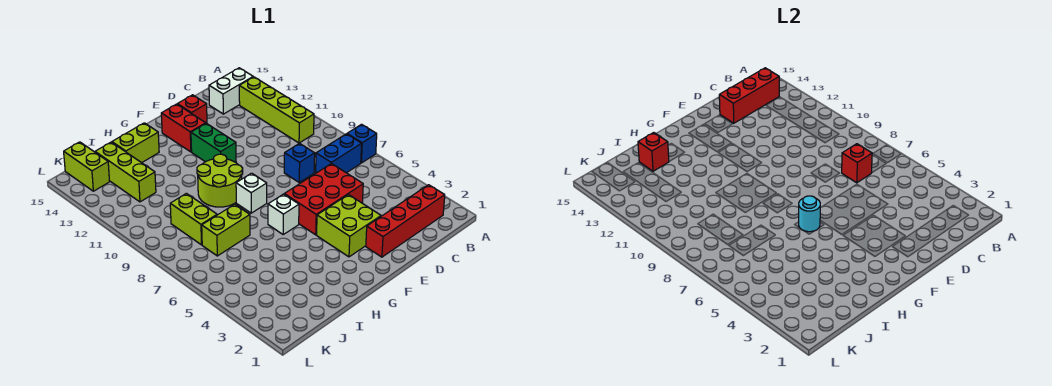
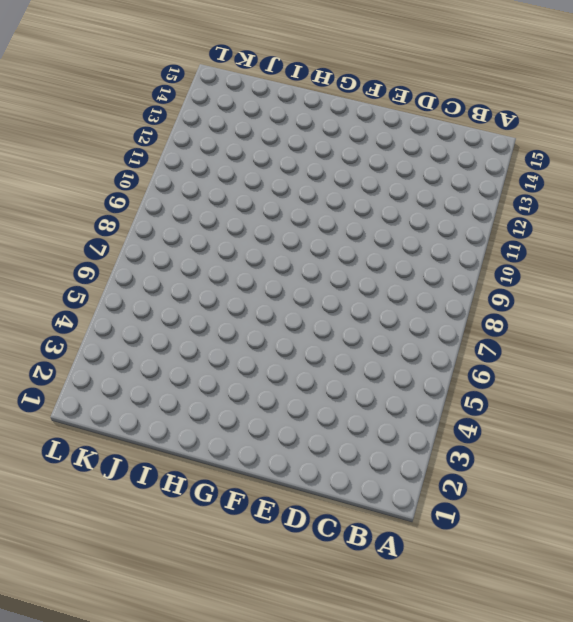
none -> blue brick A7 level 1
none -> red brick B2:E2 level 1
none -> blue brick B7:C7 level 1

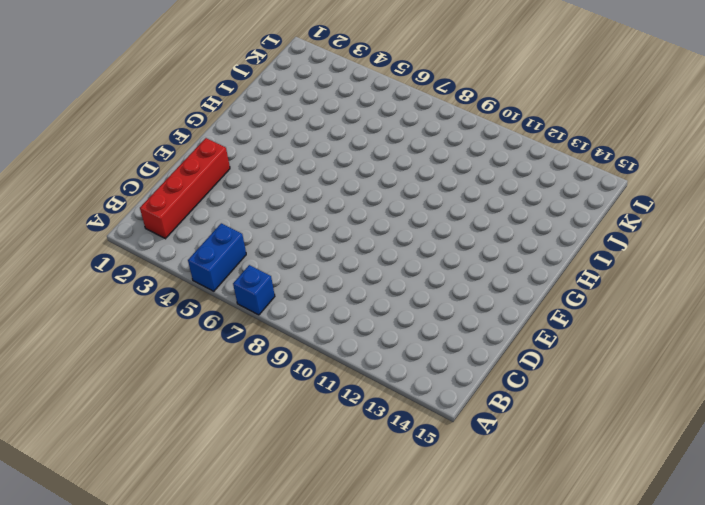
blue brick A5:B5 level 1 -> blue brick B7:C7 level 1
none -> lime brick B10:B13 level 1
none -> white brick B14:C14 level 1
none -> red brick D5:F6 level 1

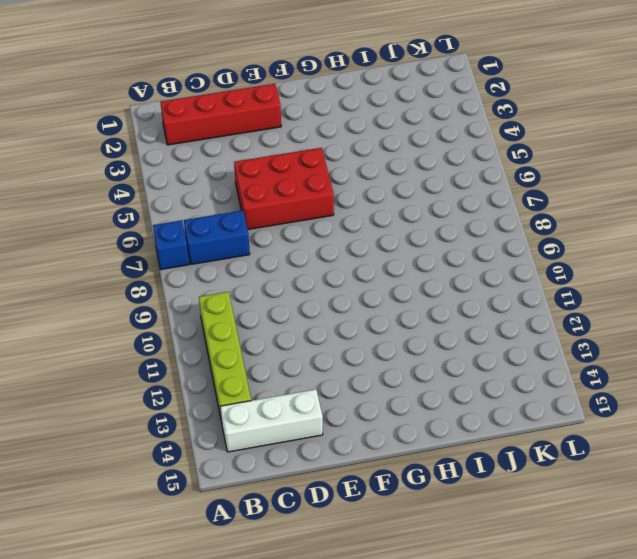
white brick B14:D14 level 1 -> white brick B14:C14 level 1
none -> blue brick D8 level 1
none -> lime brick E3:F4 level 1
none -> red brick E14 level 1

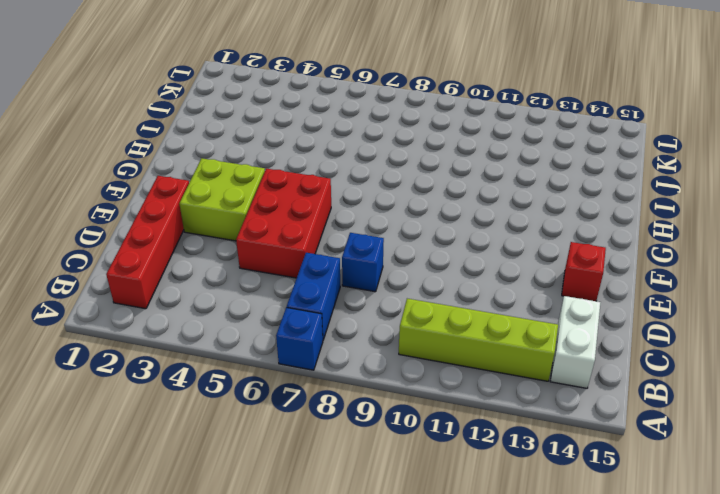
none -> green brick F11:F12 level 1
none -> red brick F13:F14 level 1
none -> white brick G6 level 1

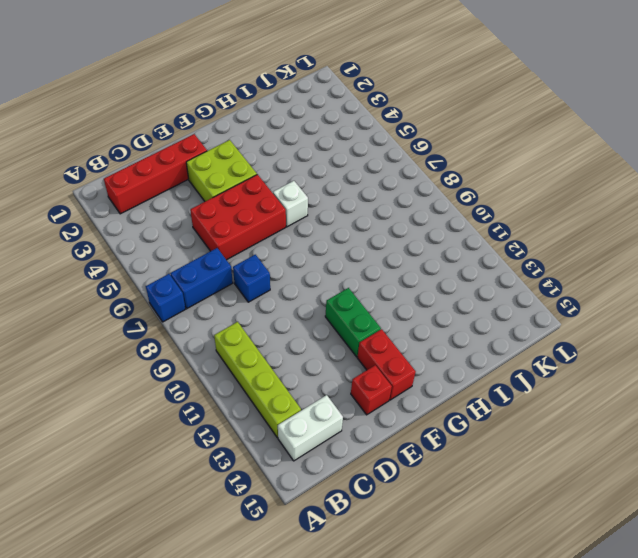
none -> white brick G8 level 1
none -> lime round brick G9:H10 level 1
none -> lime brick H14:I14 level 1

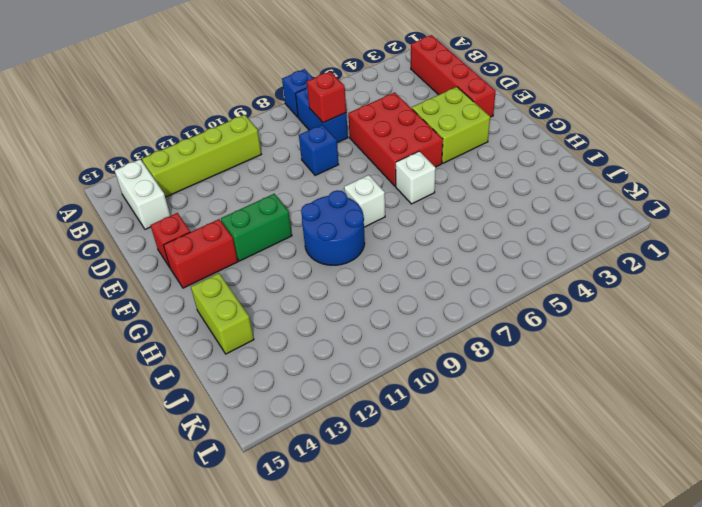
blue round brick G9:H10 level 1 -> lime round brick G9:H10 level 1
none -> lime brick I7:J7 level 1
none -> lime brick J8:J9 level 1
none -> lime brick J12:J14 level 1

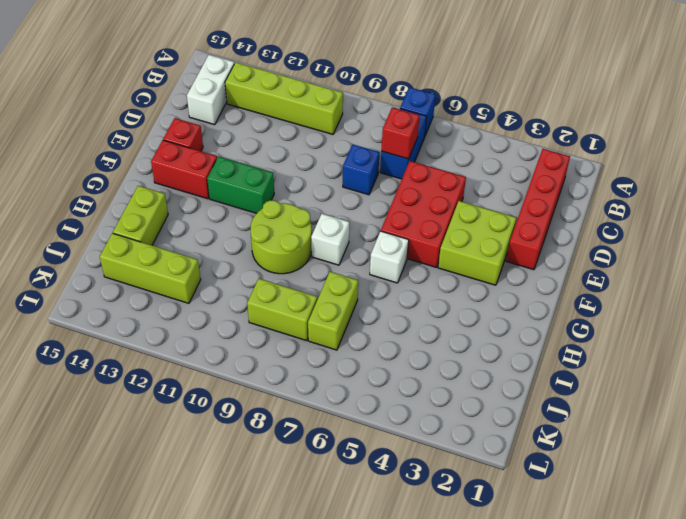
none -> lime brick K14:K15 level 1
none -> red brick B14:D14 level 2
none -> cyan round brick G6 level 2

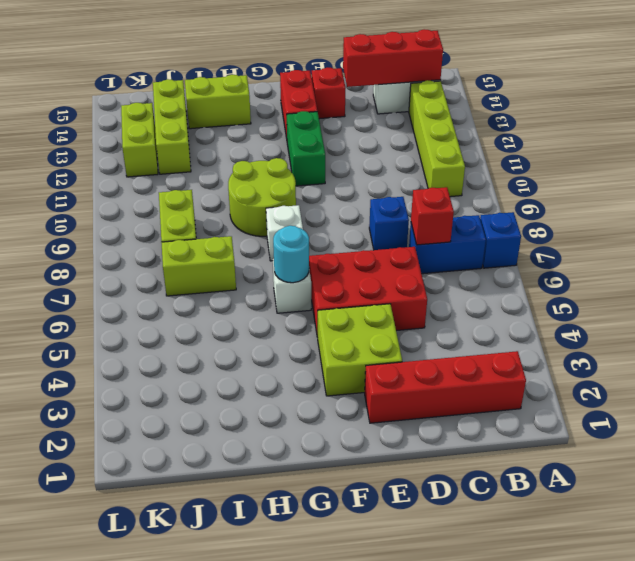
lime brick K12:K13 level 1 -> lime brick K14:K15 level 1
none -> red brick I14 level 2

